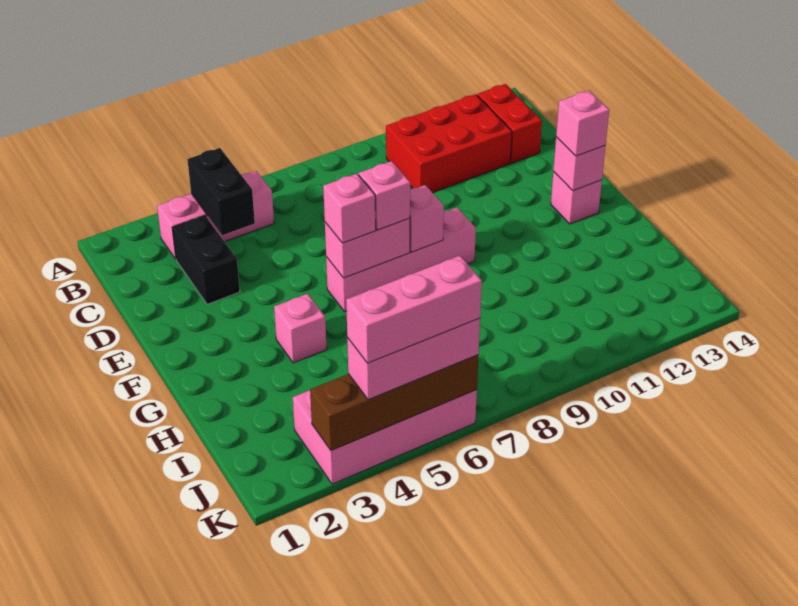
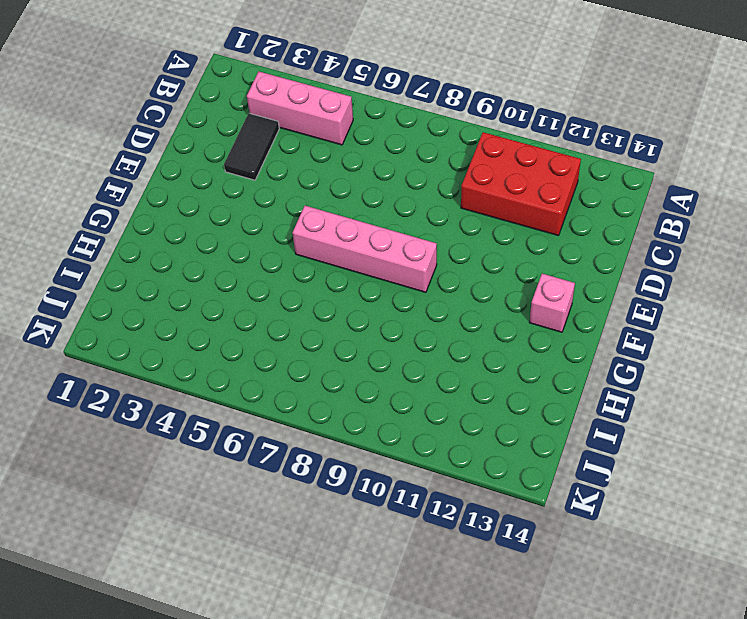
black tile C3:D3 level 1 -> black brick C3:D3 level 1
none -> red brick B13:C13 level 1
none -> pink brick G4 level 1
none -> pink brick J3:K6 level 1

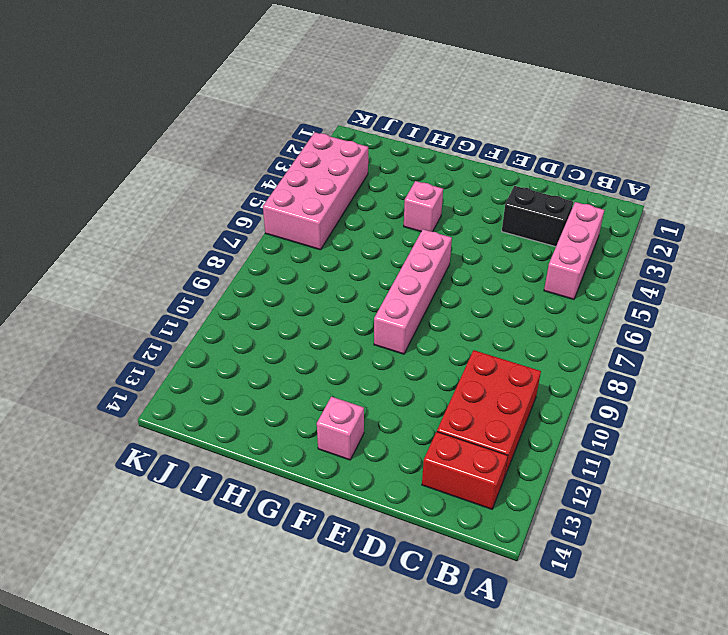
none -> black brick B4:C4 level 2
none -> pink brick F6:F7 level 2
none -> pink brick F8 level 2

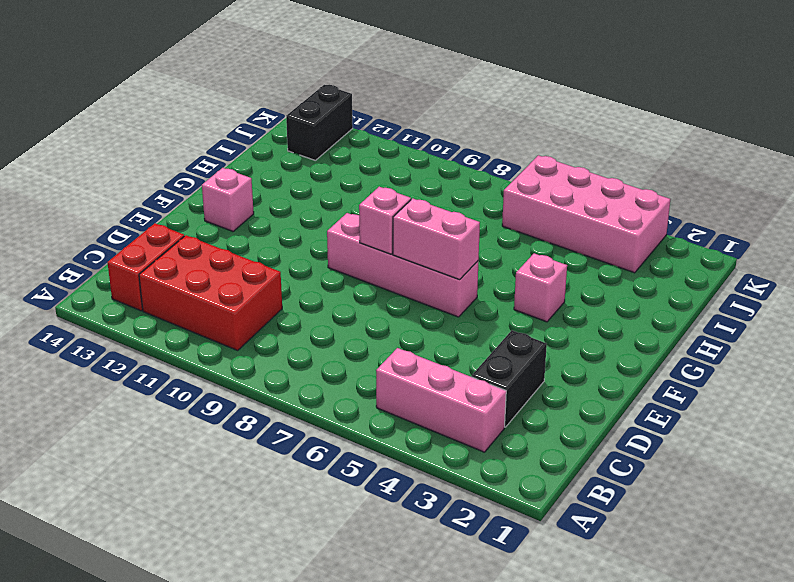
black brick J13:K13 level 1 -> black brick B4:C4 level 2
none -> pink brick F13 level 2
none -> brown brick K3:K6 level 2
none -> pink brick F6 level 3

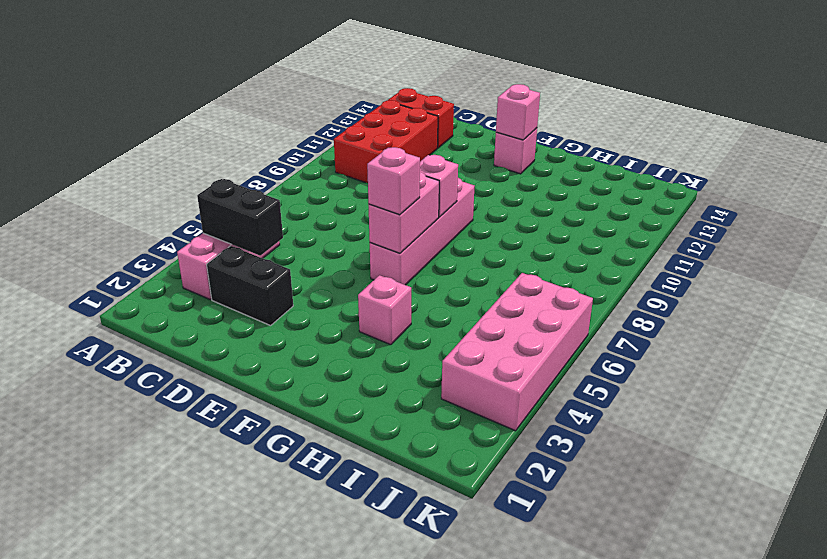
none -> brown brick K3:K6 level 2
none -> pink brick F7 level 3
none -> pink brick F13 level 3

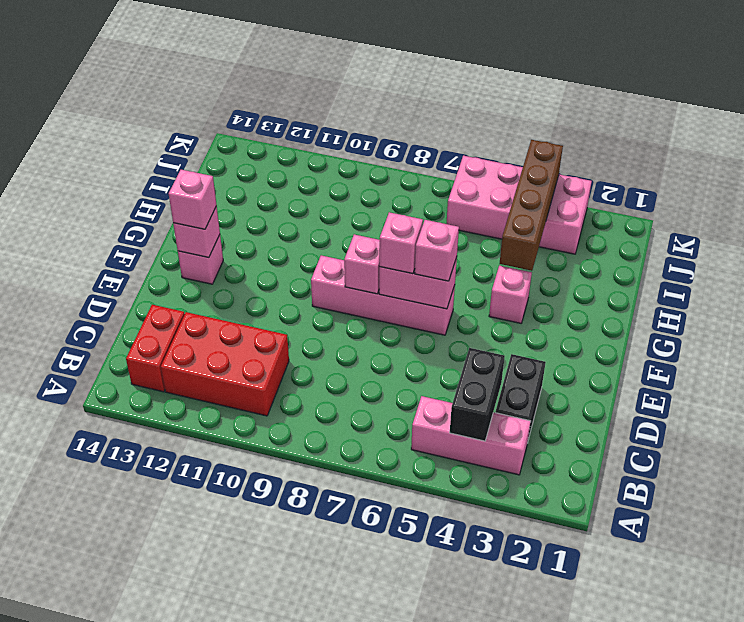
brown brick H4:K4 level 2 -> brown brick K3:K6 level 2
none -> pink brick K4:K6 level 3
none -> pink brick K4:K6 level 4

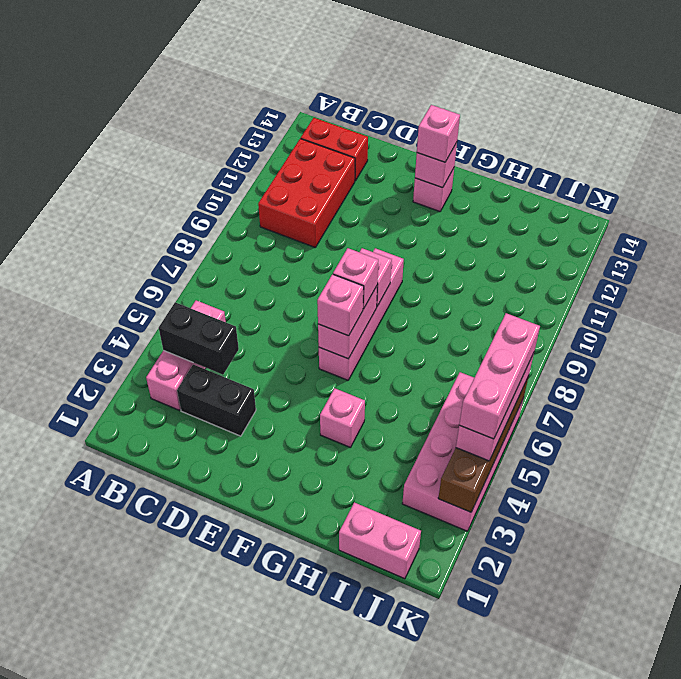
pink brick I1:J1 level 1 -> none

